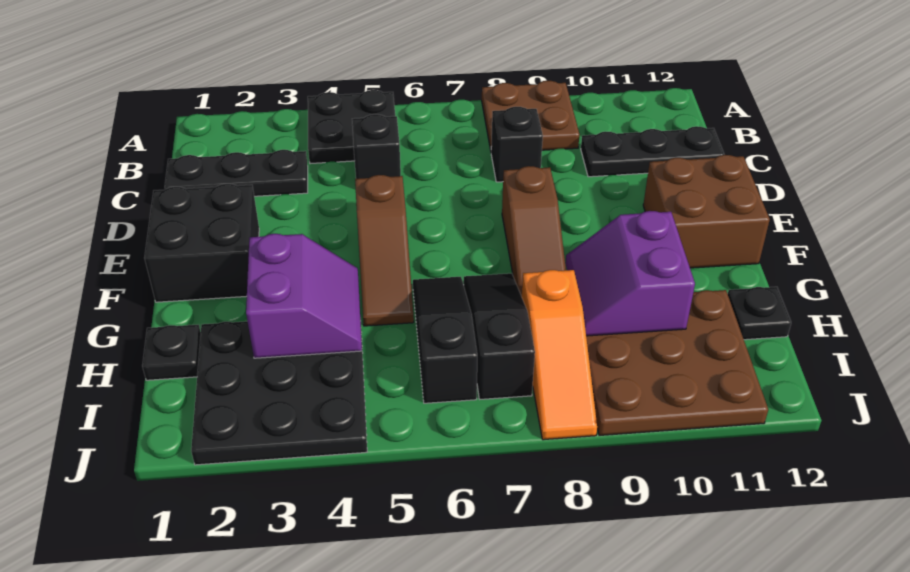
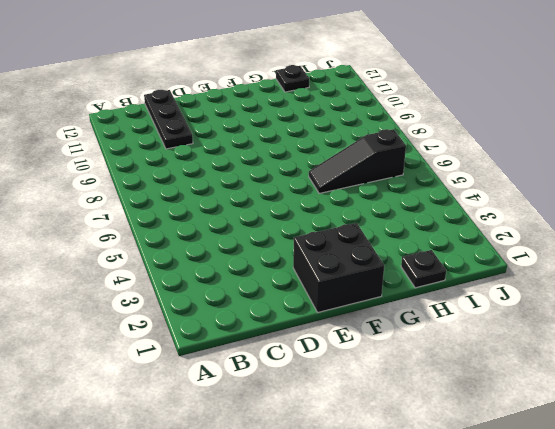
none -> black plate A4:B5 level 1
none -> brown plate A8:B9 level 1
none -> black plate C1:C3 level 1

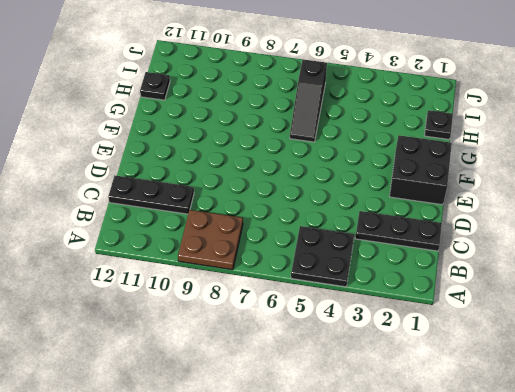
none -> black brick C5 level 1
none -> black brick C8 level 1
none -> brown slope E5:G5 level 1 top E

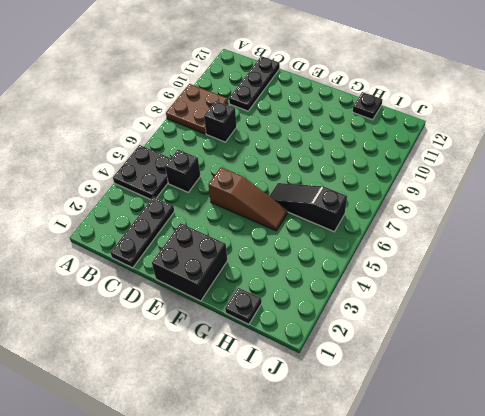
none -> brown slope E8:G8 level 1 top E
none -> brown brick E11:F12 level 1
none -> black slope G7:I7 level 1 top I

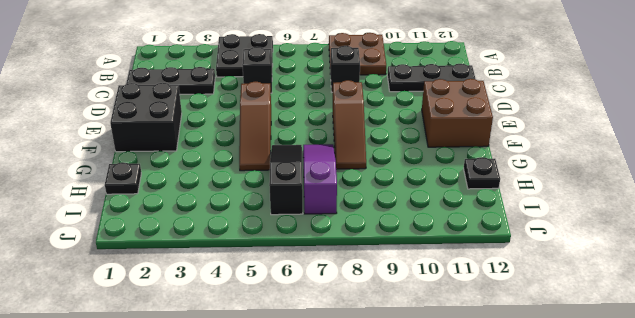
purple slope G7:I7 level 1 top I -> black slope G7:I7 level 1 top I
none -> black plate H2:J4 level 1
none -> orange slope H8:J8 level 1 top H
none -> brown plate H9:J11 level 1

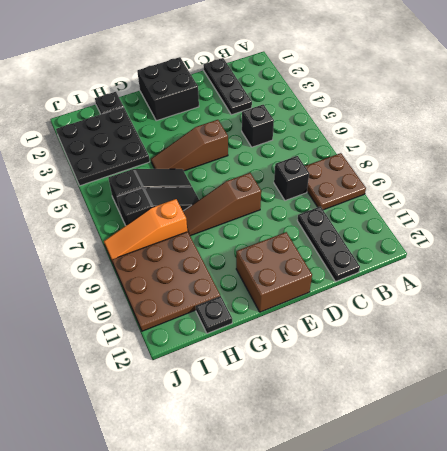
none -> black plate A4:B5 level 1
none -> purple slope G3:H4 level 2 top 3
none -> purple slope G9:H10 level 2 top 10

